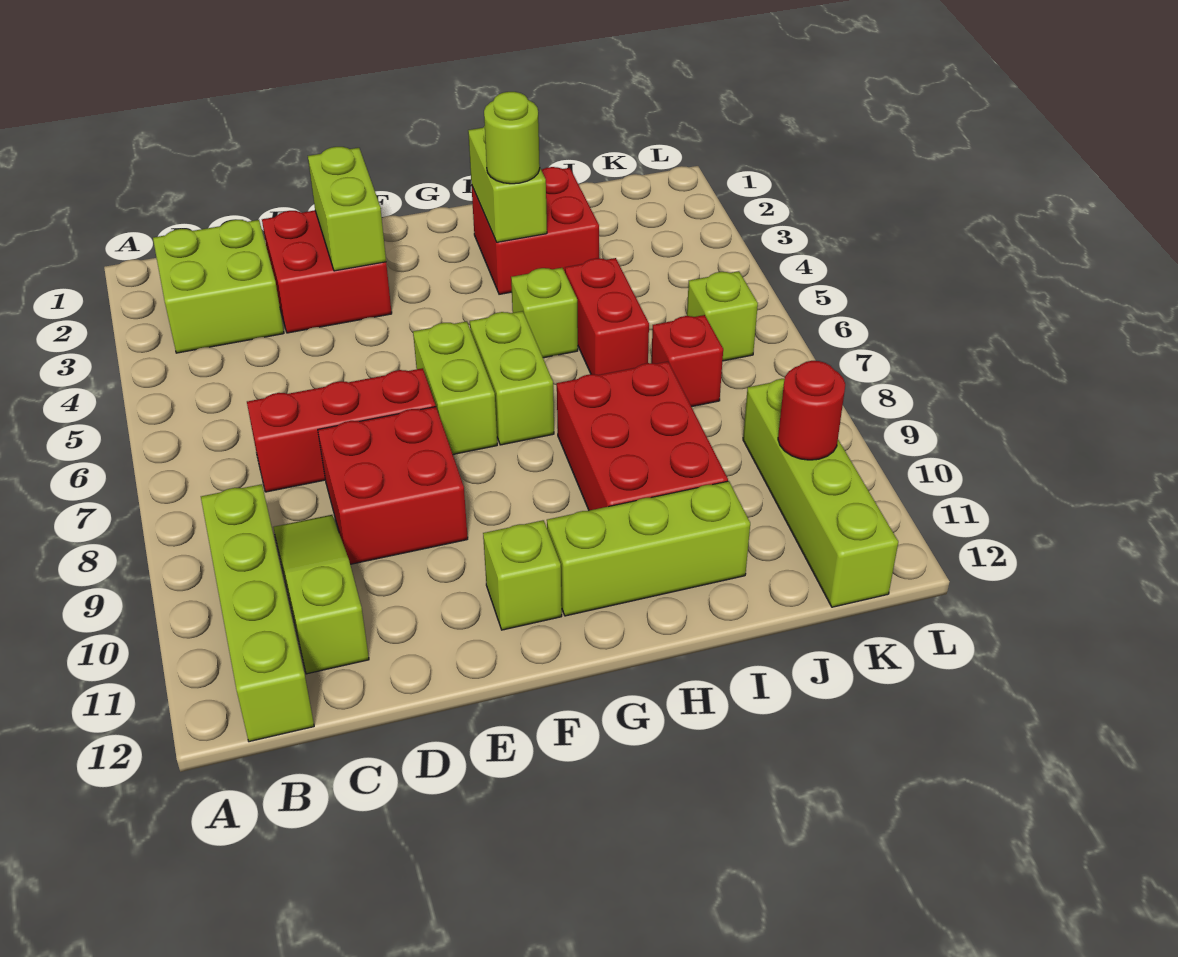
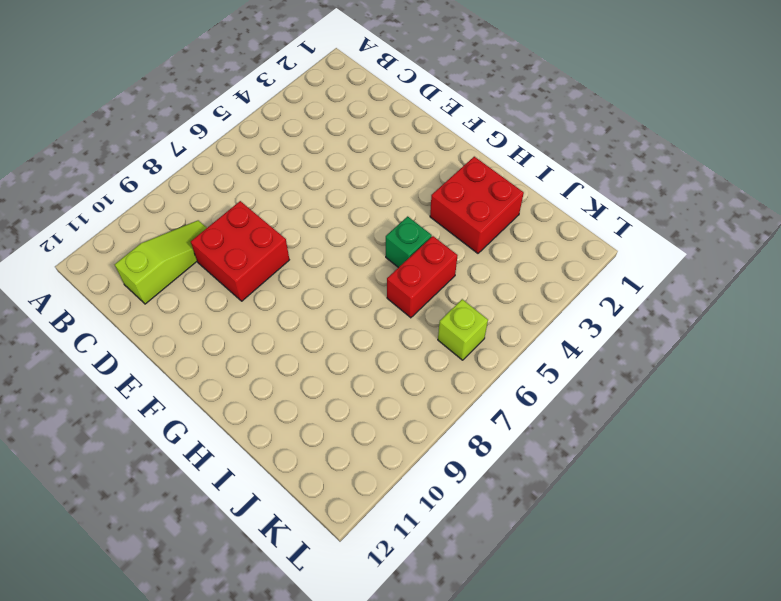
green brick H5 level 1 -> lime brick H5 level 1
none -> lime brick B2:C3 level 1
none -> lime brick B9:B12 level 1
none -> red brick C7:E7 level 1

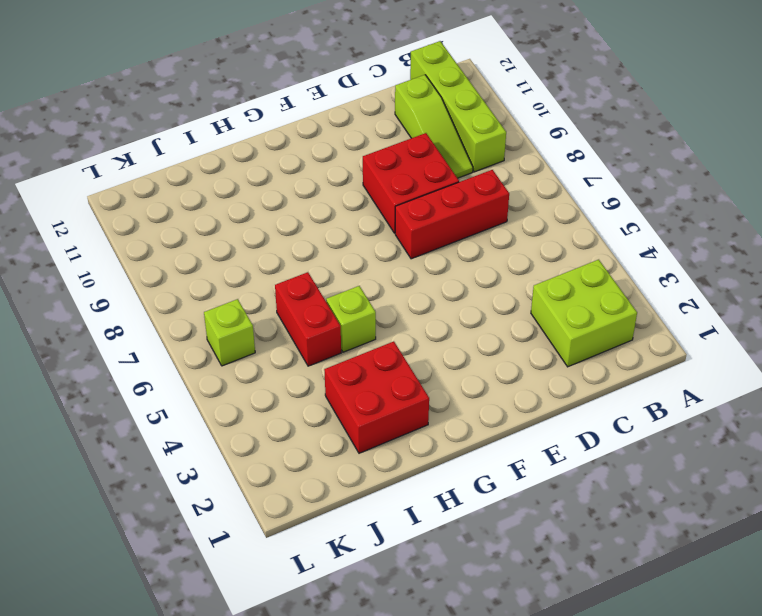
none -> red brick D2:E3 level 1
none -> lime brick F6:F7 level 1
none -> lime brick F11 level 1

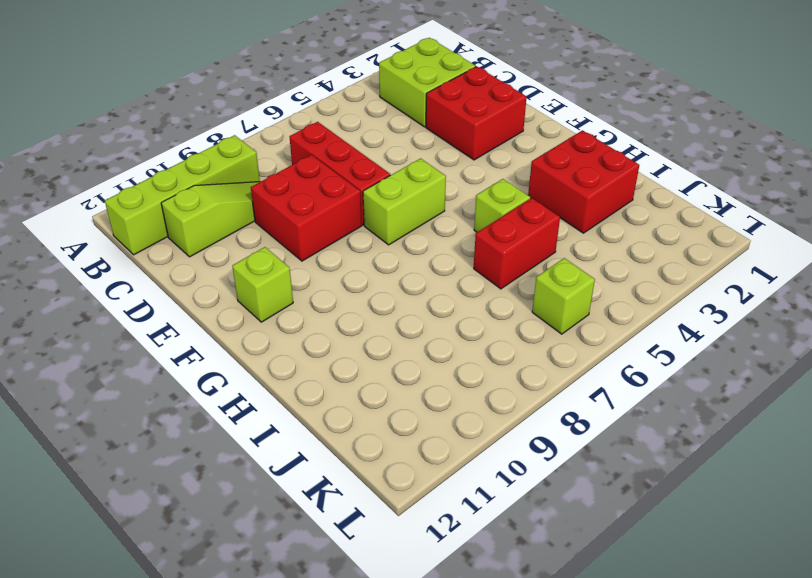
none -> lime brick G6:G7 level 1
none -> lime brick G11:I11 level 1
none -> red brick H8:I10 level 1

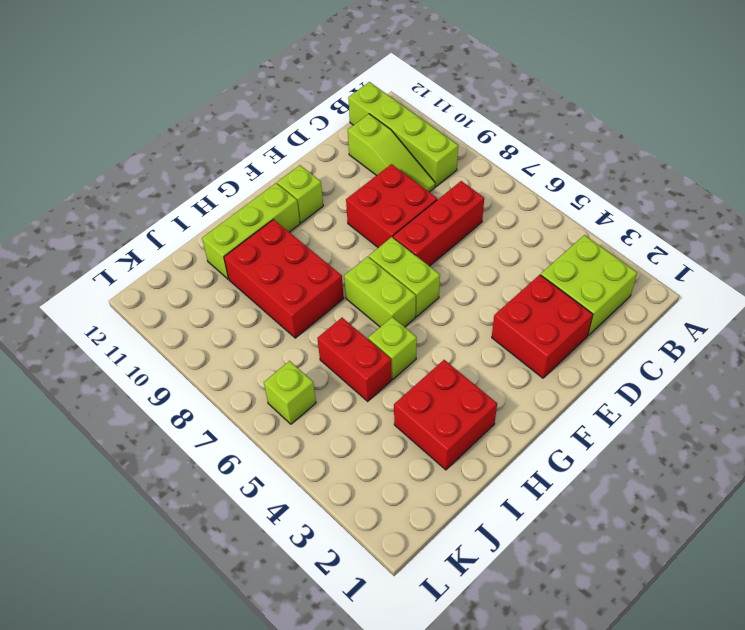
none -> red brick J7 level 1
none -> lime brick K9:K12 level 1
none -> lime brick E2:E3 level 2

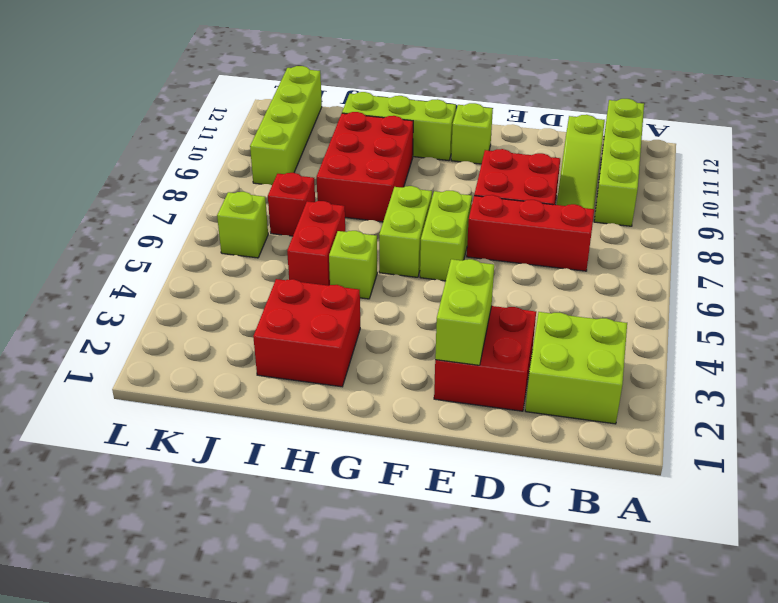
none -> lime brick H2:H3 level 2
none -> red round brick K10 level 2
none -> lime round brick H3 level 3

